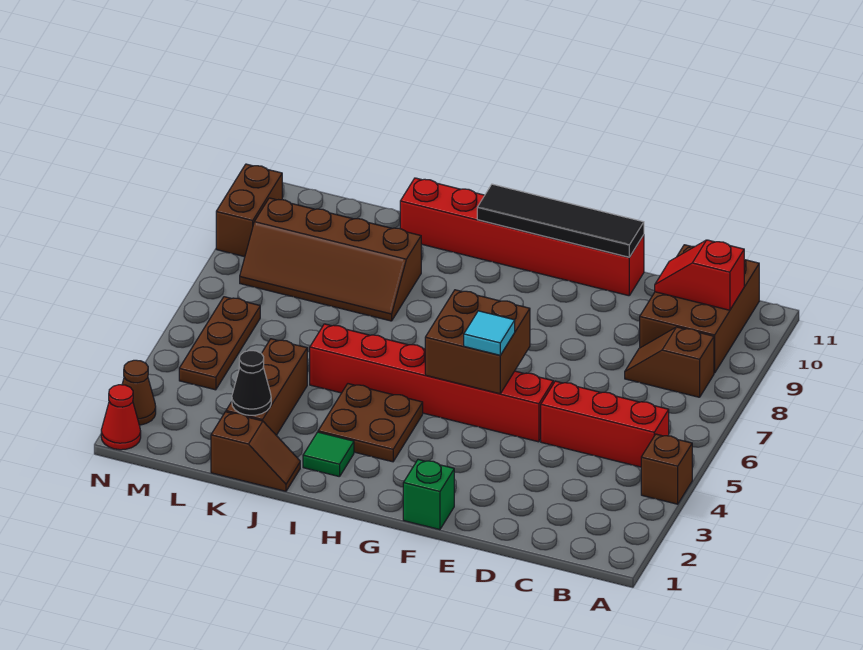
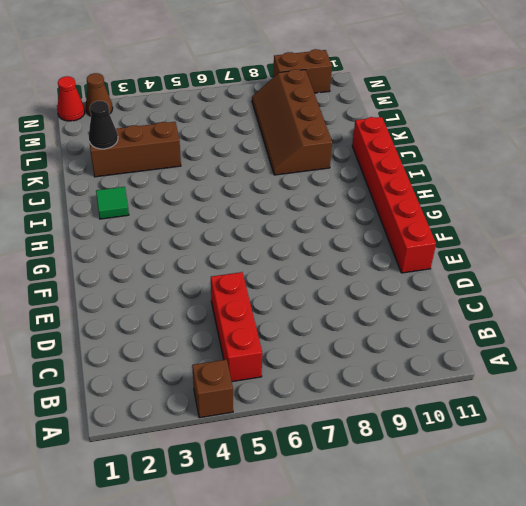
none -> brown slope B8:C8 level 1 top B
none -> brown brick B9:C11 level 1
none -> red brick E5:J5 level 1

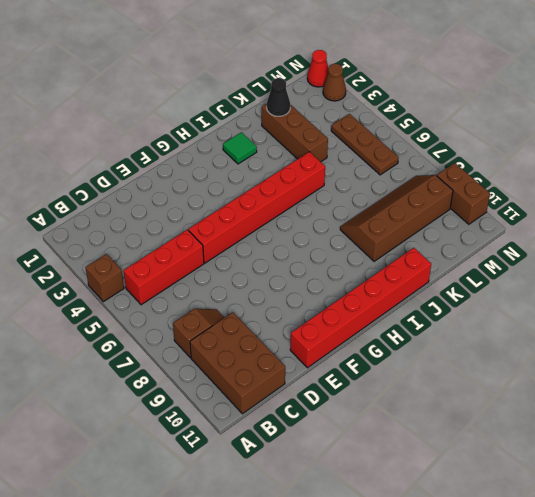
none -> green brick F1 level 1
none -> brown plate H3:I4 level 1
none -> brown slope J1:K1 level 1 top K

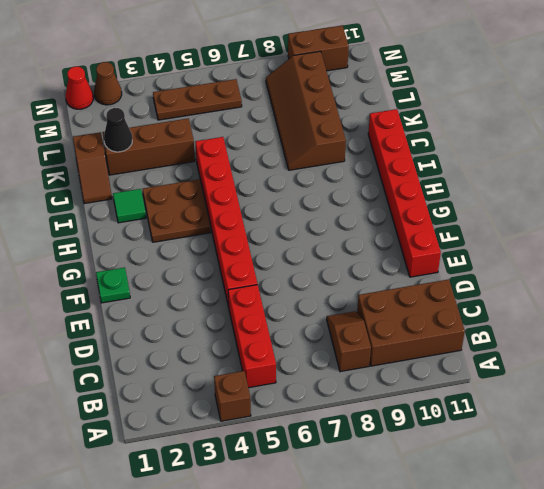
green plate F1 level 1 -> green brick F1 level 1
none -> red slope B10:C10 level 2 top B
none -> black tile E11:H11 level 2
none -> brown brick F5:G6 level 2

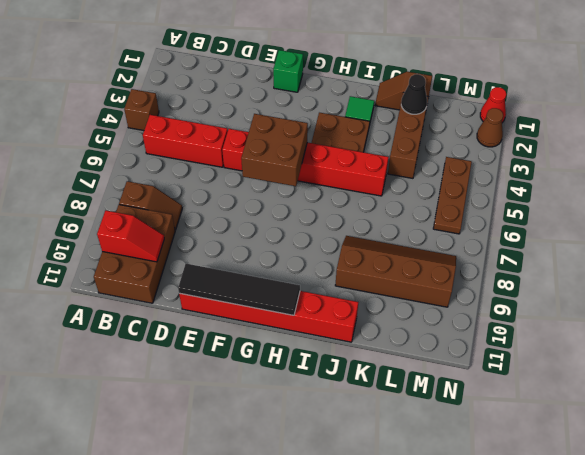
none -> brown brick N9:N10 level 1
none -> cyan tile F5 level 3

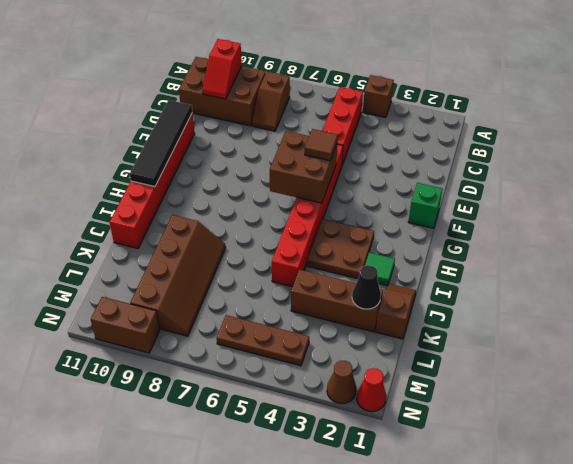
brown tile F5 level 3 -> cyan tile F5 level 3

